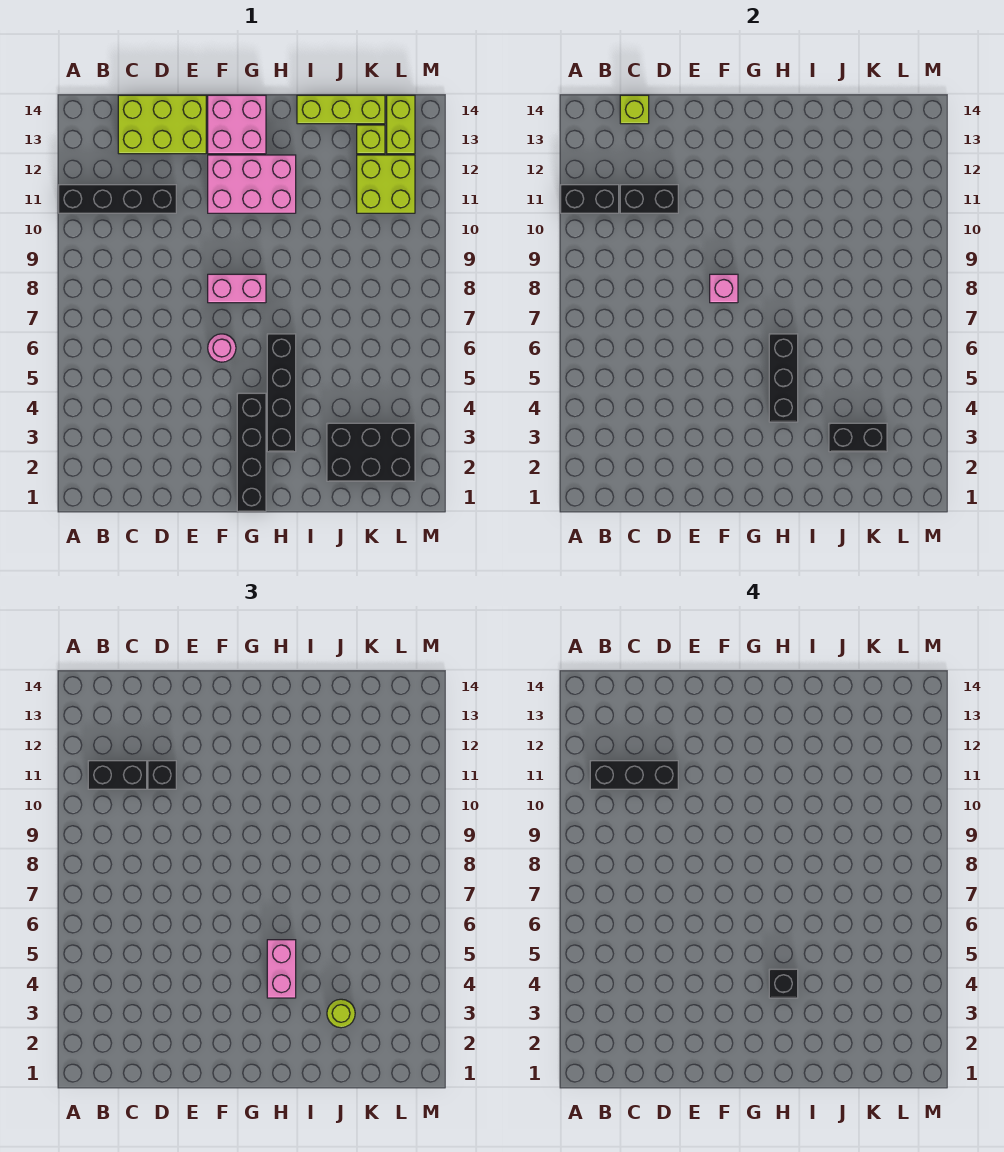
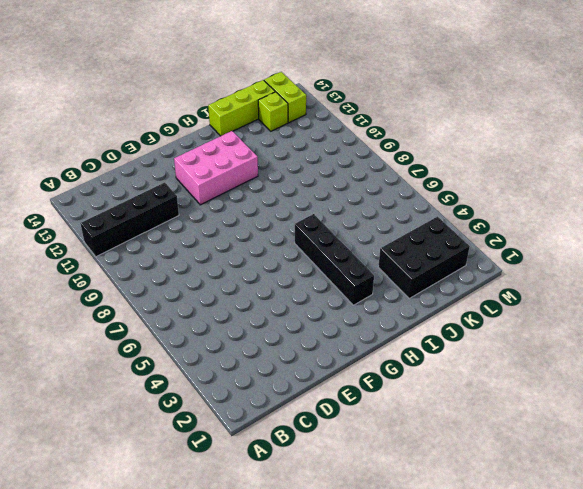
none -> lime brick C13:E14 level 1
none -> pink round brick F6 level 1
none -> pink brick F8:G8 level 1

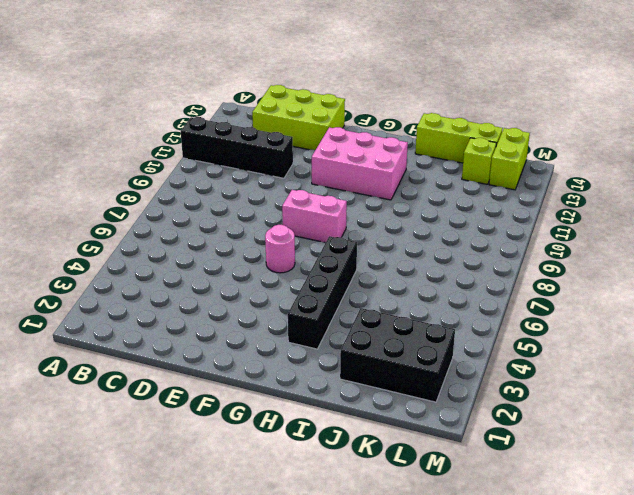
none -> pink brick F13:G14 level 1
none -> black brick G1:G4 level 1
none -> lime brick K11:L12 level 1

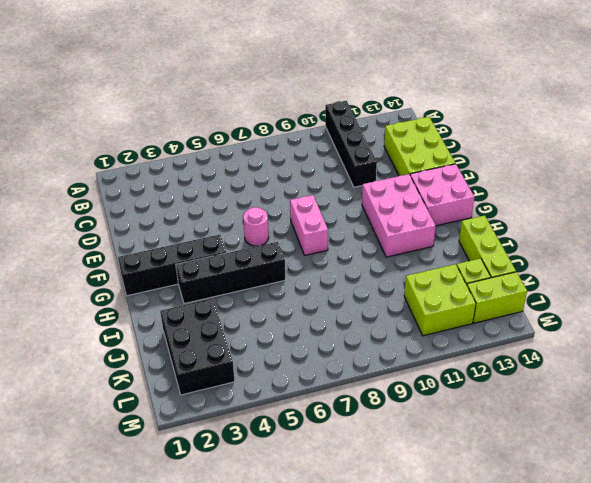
none -> black brick A11:B11 level 2
none -> black brick C11:D11 level 2
none -> lime brick C14 level 2

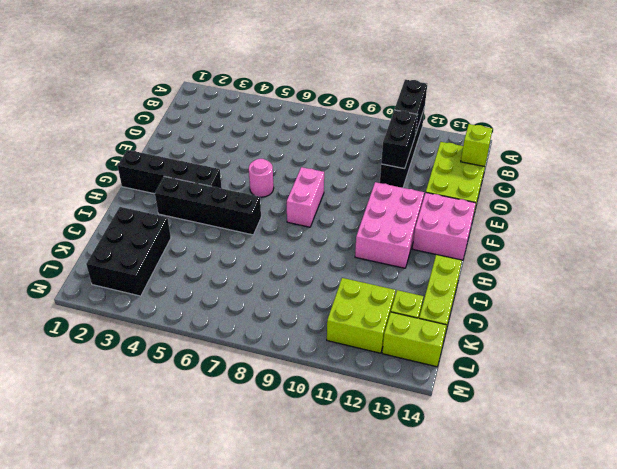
none -> pink brick F8 level 2
none -> black brick H4:H6 level 2
none -> black brick J3:K3 level 2

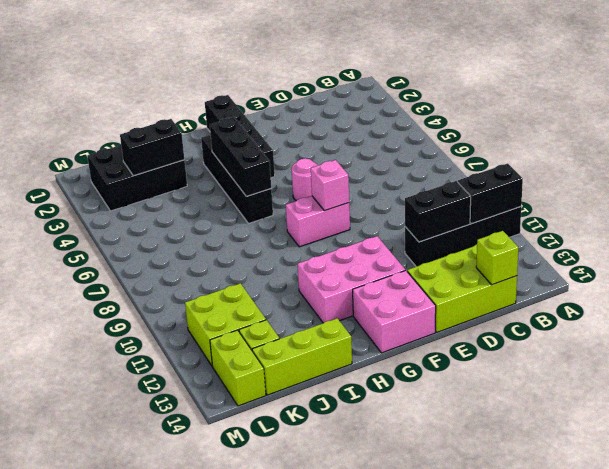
none -> black brick B11:C11 level 3
none -> black brick D11 level 3
none -> pink brick H4:H5 level 3

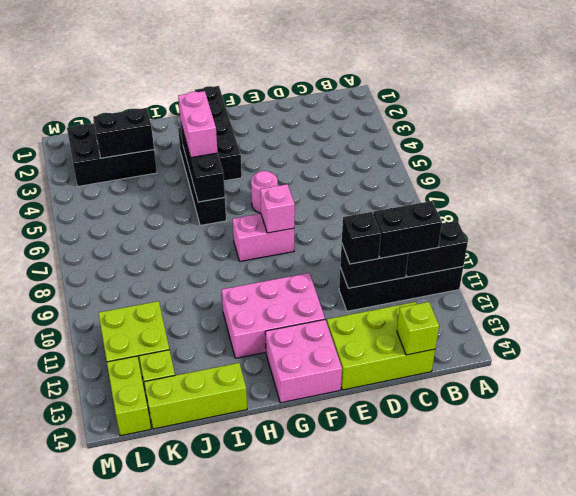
none -> lime round brick J3 level 3
none -> black brick B11:D11 level 4
none -> black brick H4 level 4

